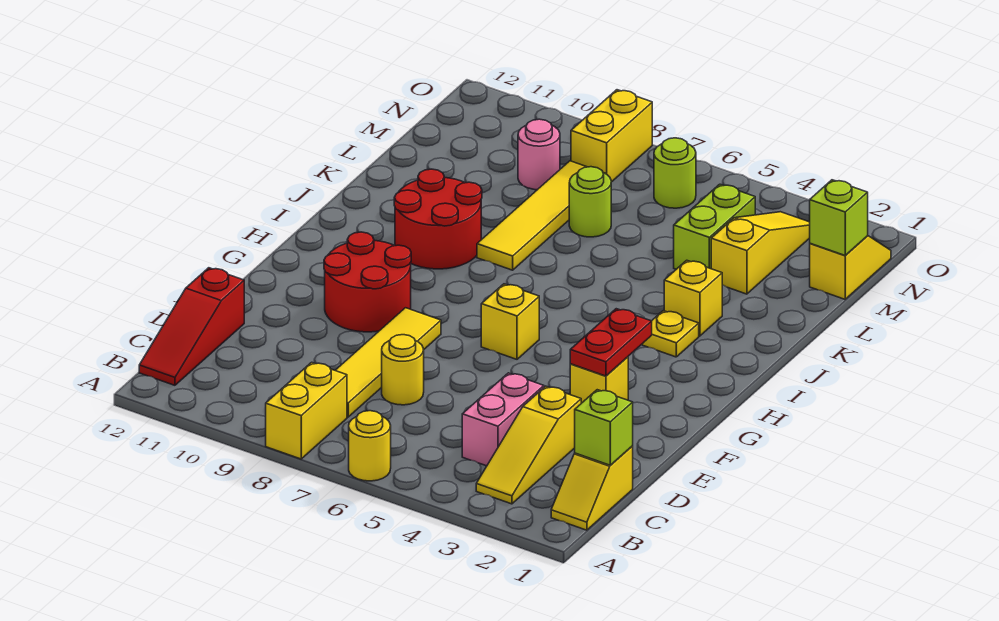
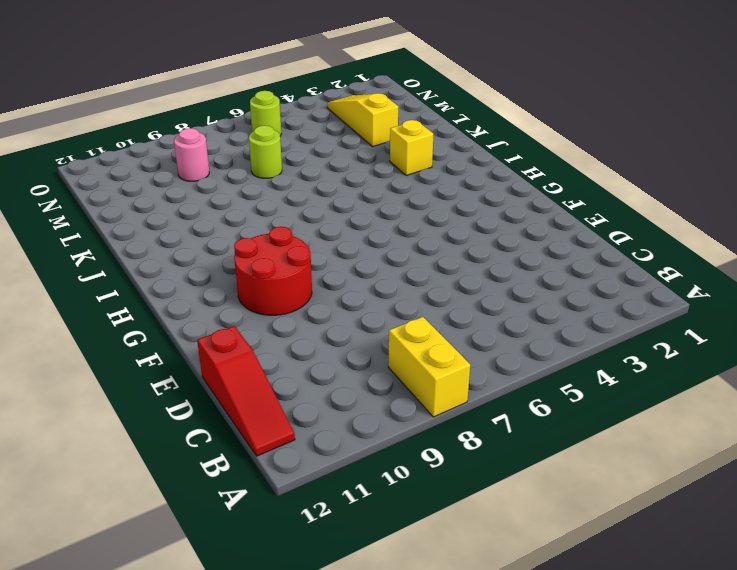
none -> yellow round brick A6 level 1
none -> yellow slope B1:C1 level 1 top C
none -> yellow slope B3:D3 level 1 top D

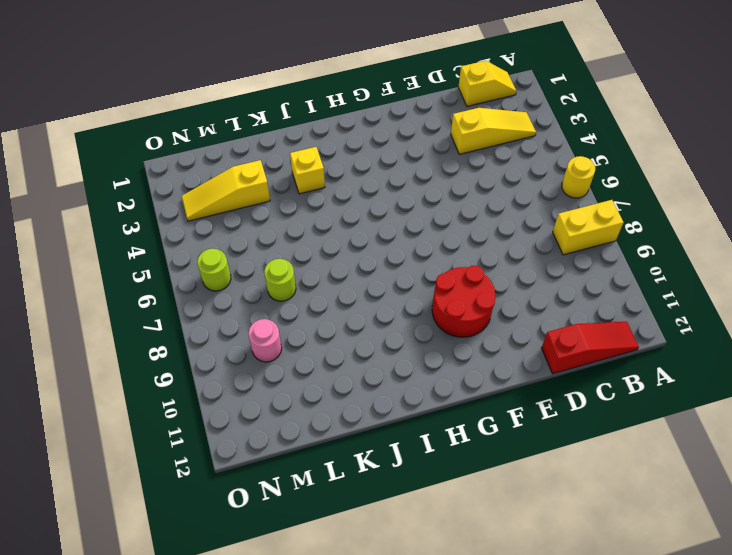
none -> pink brick C4:D4 level 1
none -> yellow tile C8:F8 level 1
none -> yellow round brick D7 level 1

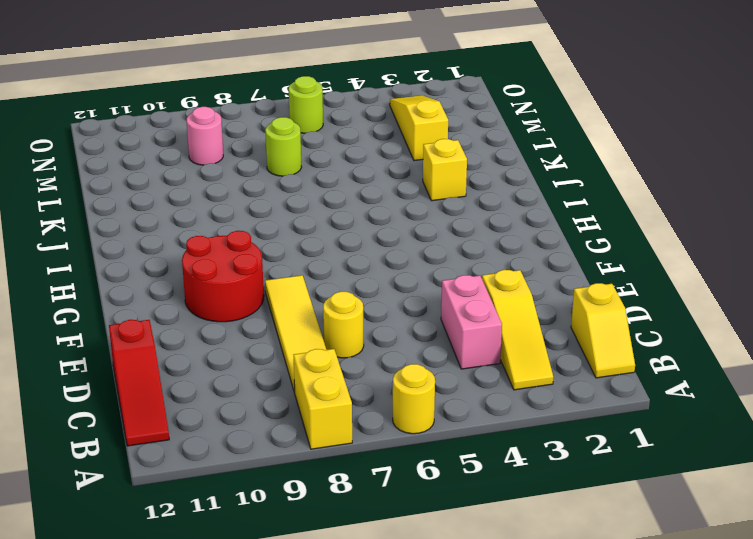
none -> yellow brick F3 level 1
none -> yellow brick G6 level 1
none -> yellow plate I3 level 1

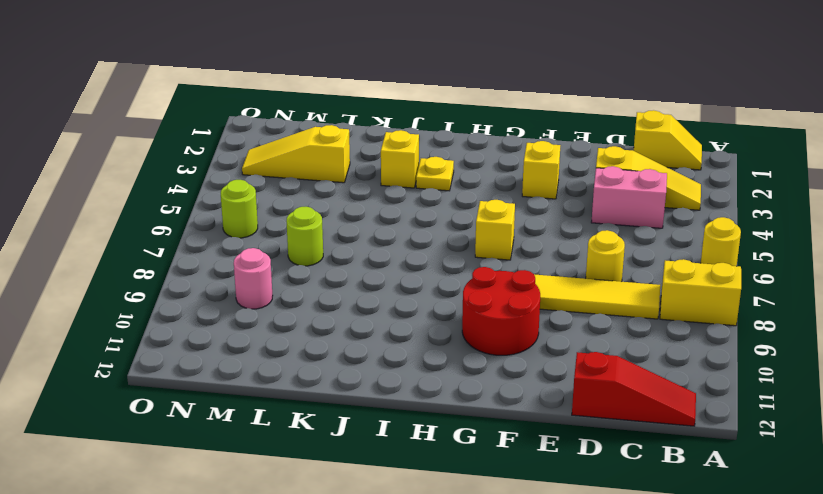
none -> red round brick I9:J10 level 1
none -> yellow tile J8:M8 level 1
none -> lime brick L4:M4 level 1

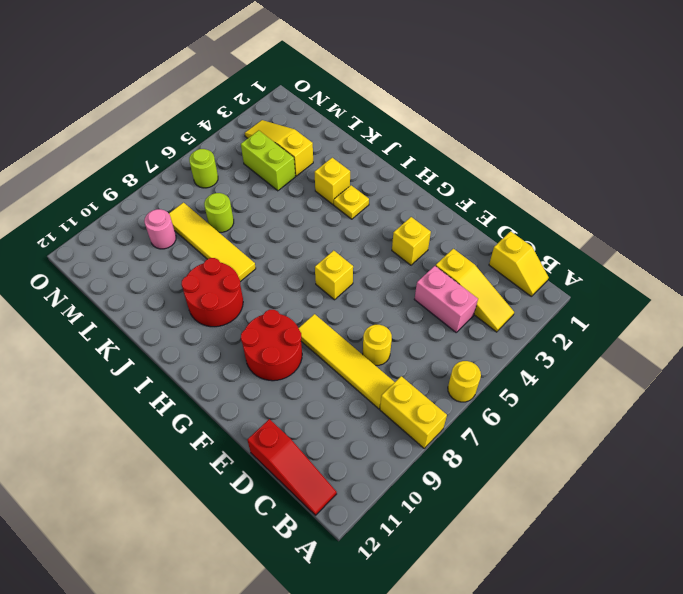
none -> yellow slope M1:N1 level 1 top M
none -> yellow brick N8:O8 level 1
none -> lime brick C1 level 2

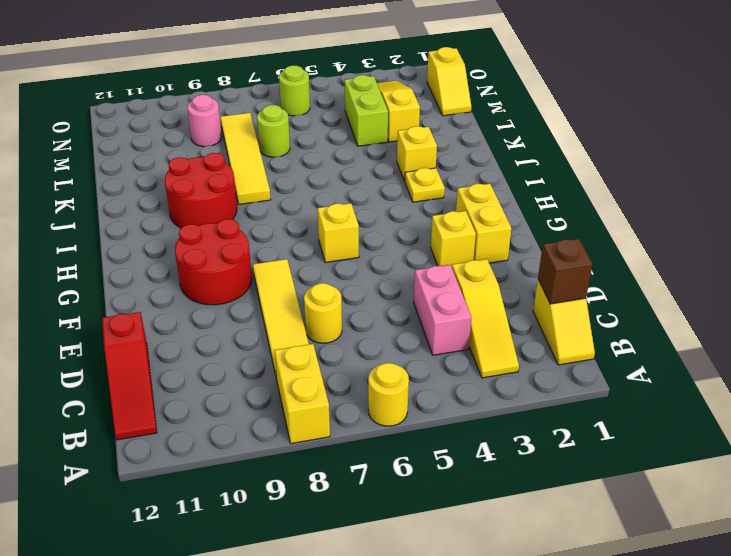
brown brick C1 level 2 -> lime brick C1 level 2
yellow brick F2:G2 level 1 -> yellow brick N8:O8 level 1
yellow slope M1:N1 level 1 top N -> yellow slope M1:N1 level 1 top M
none -> red plate F3:G3 level 2
none -> lime brick M1 level 2

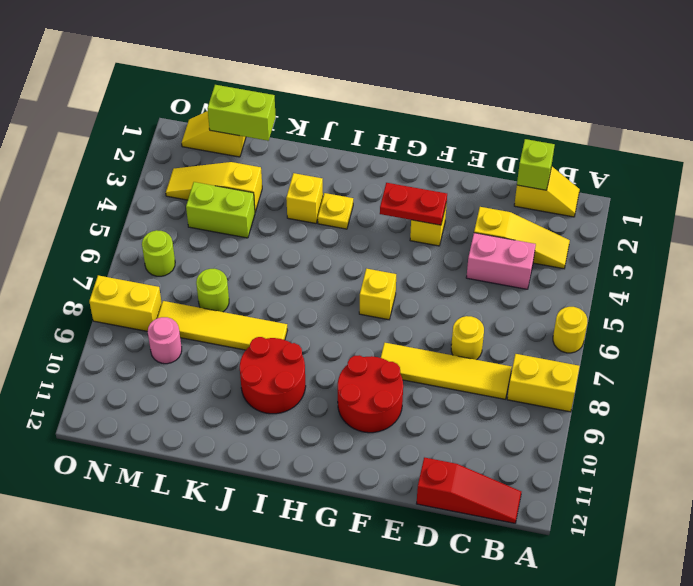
lime brick L1:M1 level 2 -> lime brick M1 level 2

